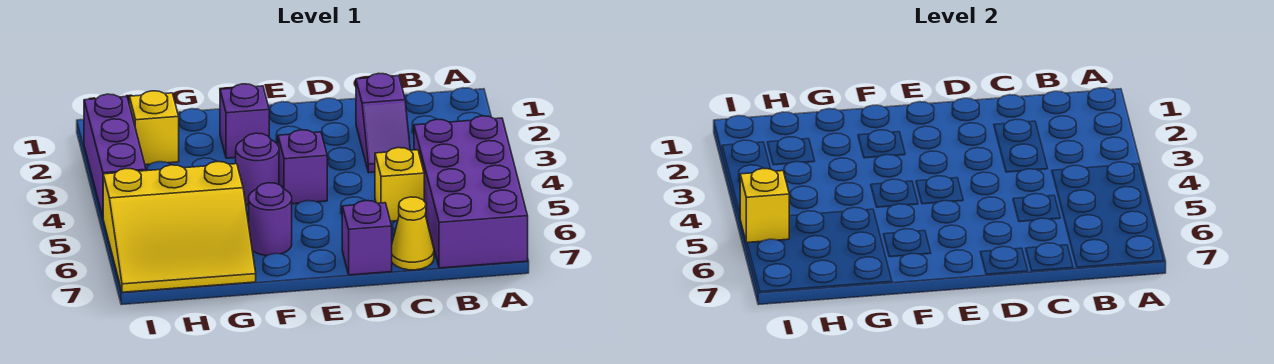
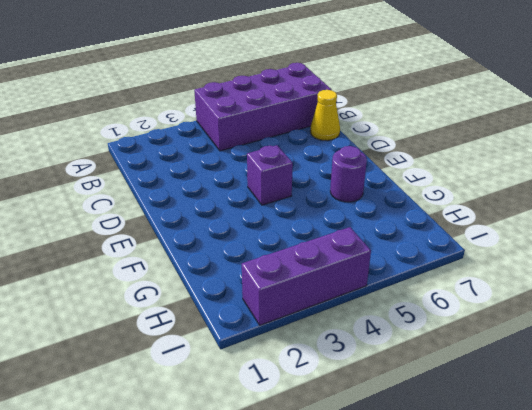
none -> purple slope C2:C3 level 1 top 2
none -> yellow brick C5 level 1
none -> purple brick D7 level 1

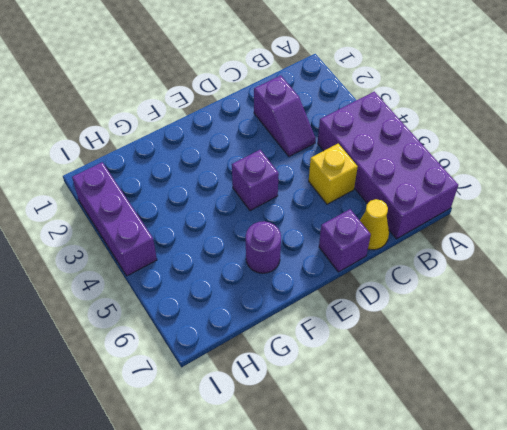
none -> purple brick F2 level 1
none -> purple round brick F4 level 1
none -> yellow slope G5:I7 level 1 top 5

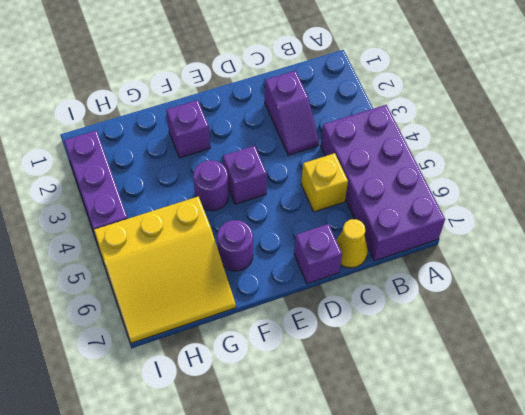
none -> yellow brick H2 level 1
none -> yellow brick I5 level 2

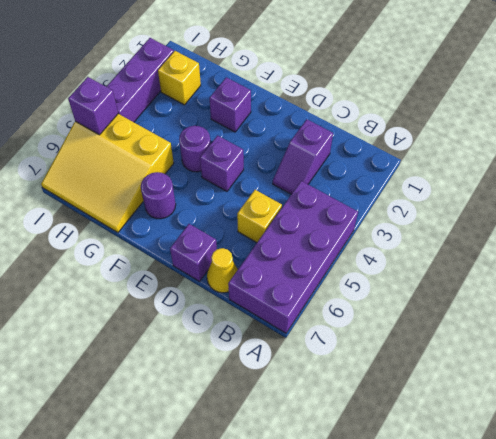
purple brick I5 level 2 -> yellow brick I5 level 2

